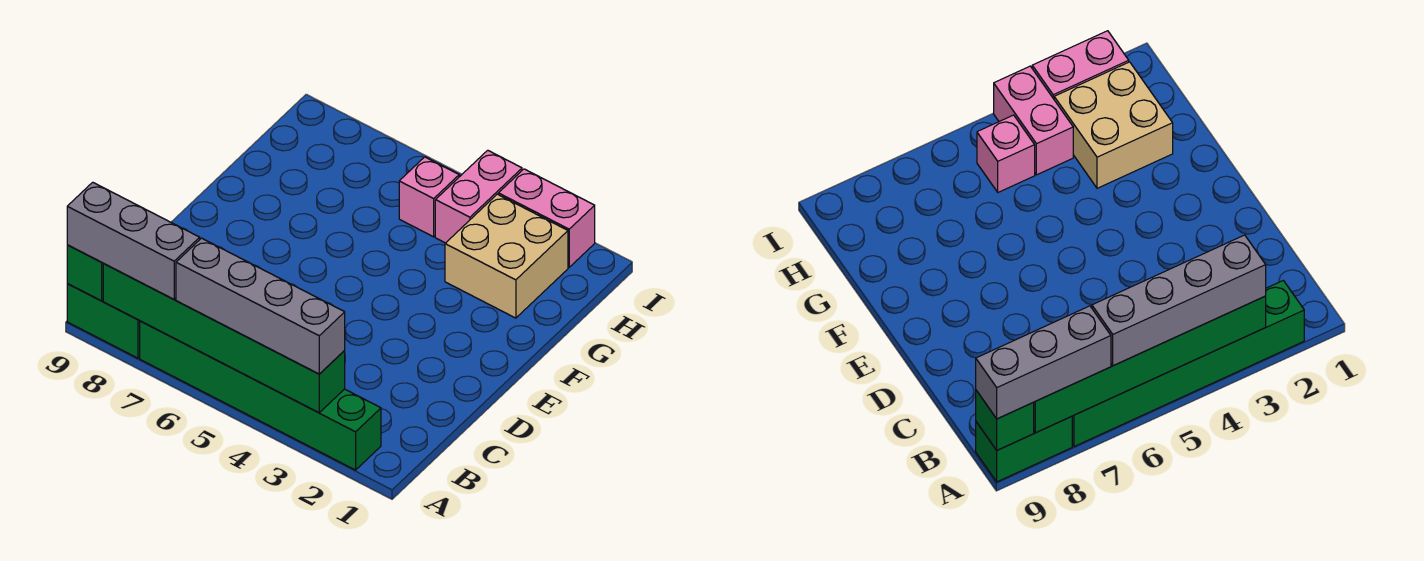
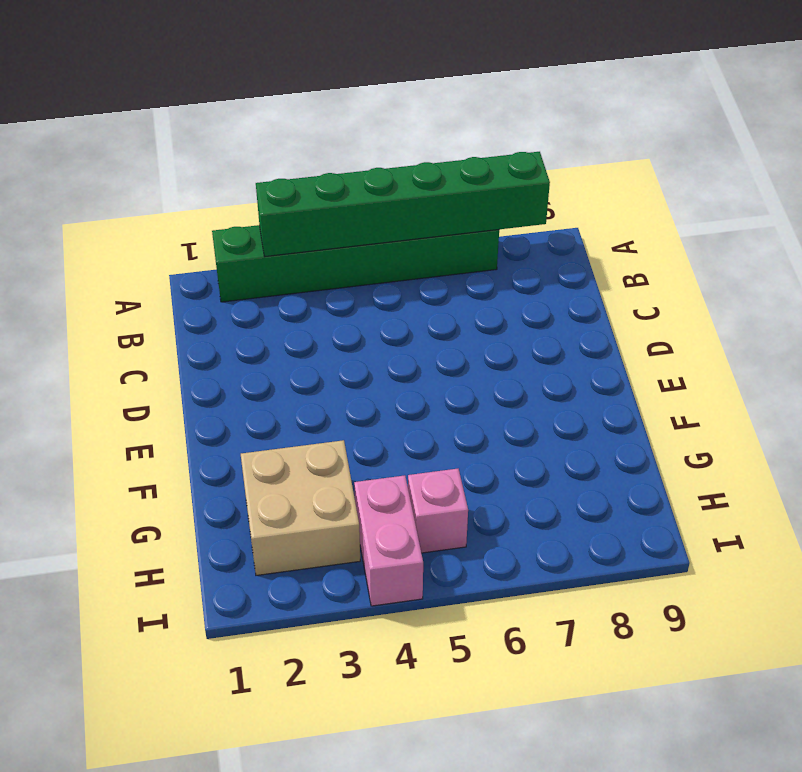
none -> green brick A8:A9 level 1
none -> pink brick I2:I3 level 1

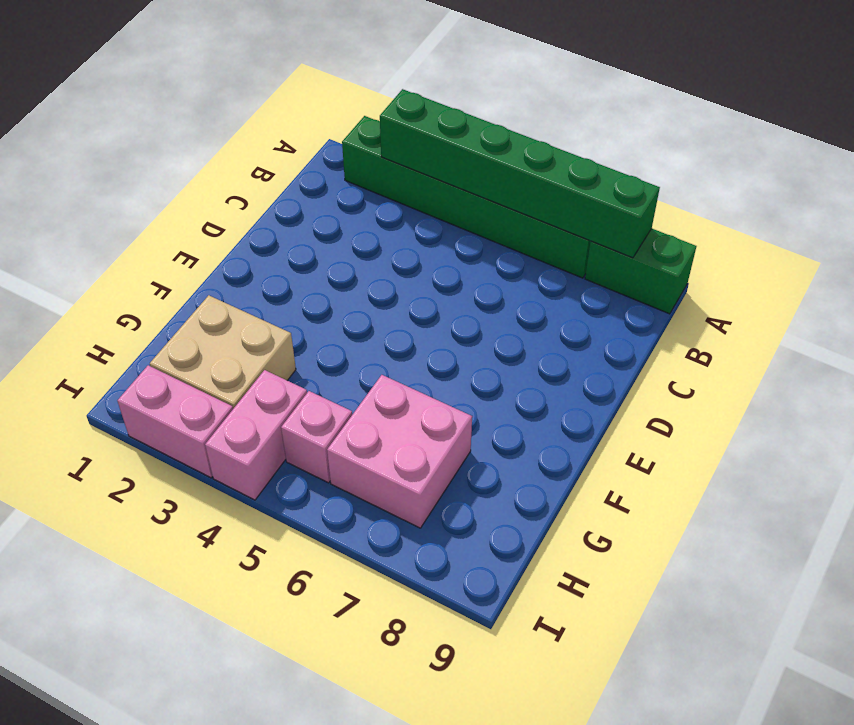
pink brick G6:H7 level 1 -> none
none -> green brick A9 level 2
none -> grey brick A3:A6 level 3

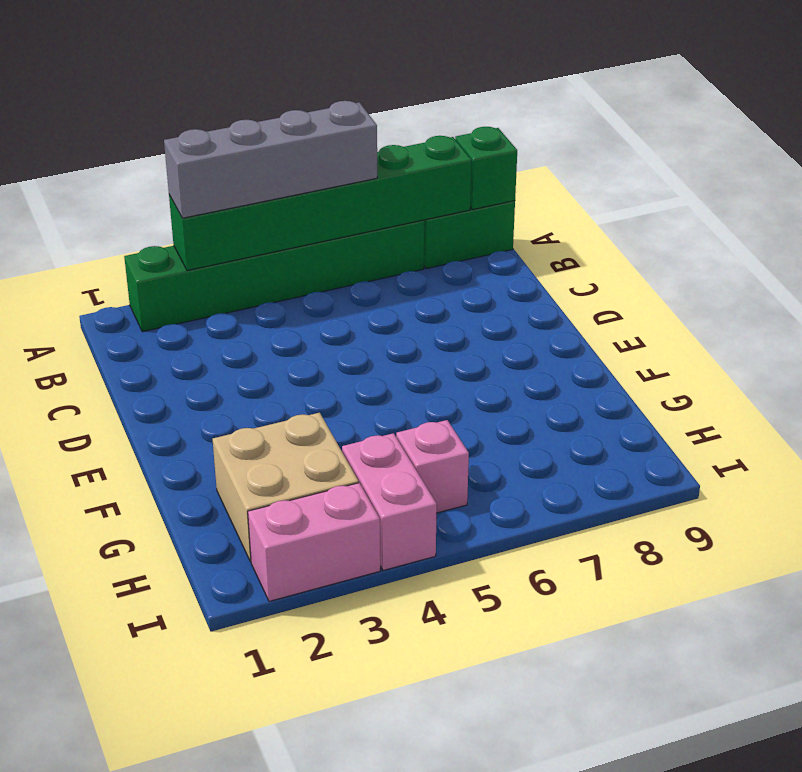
none -> grey brick A7:A9 level 3

